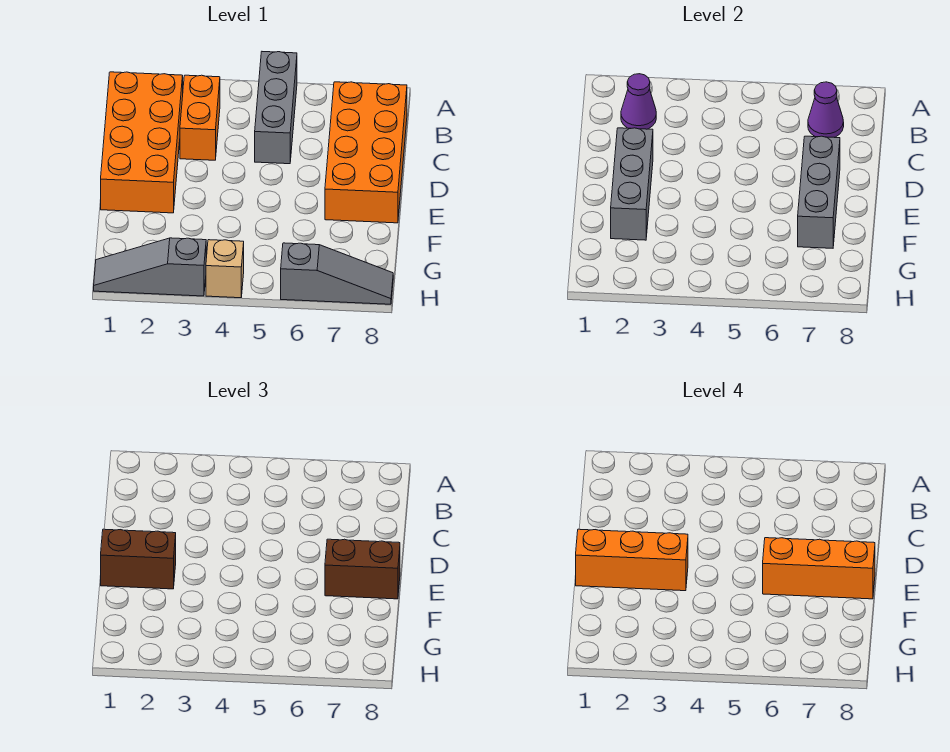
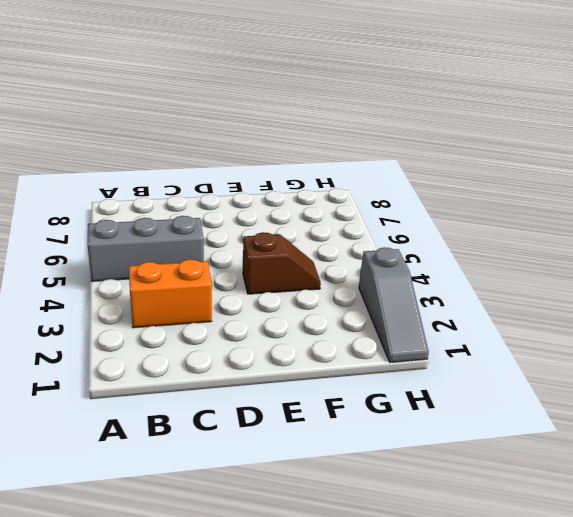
brown slope E4:F4 level 1 top E -> none
none -> orange brick B1:E2 level 1
none -> orange brick B7:E8 level 1
none -> tan brick H4 level 1

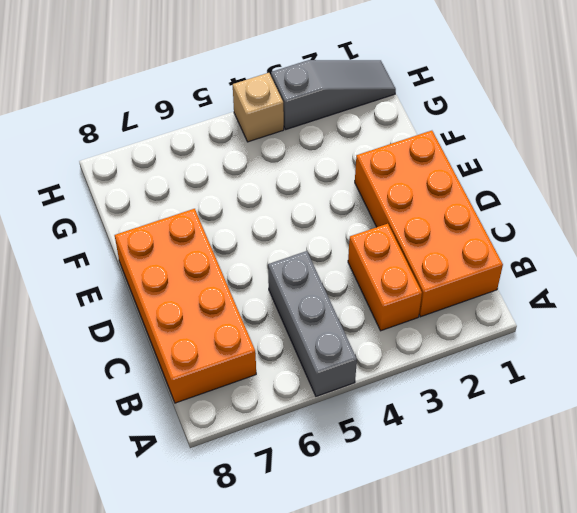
none -> grey slope H6:H8 level 1 top 6
none -> purple cone B2 level 2
none -> purple cone B7 level 2

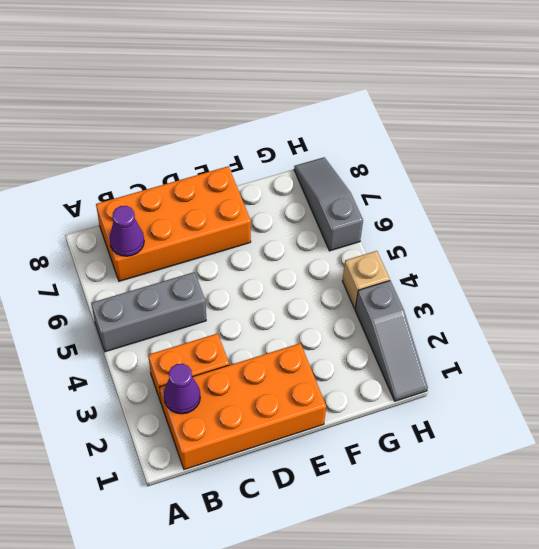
none -> grey brick D2:F2 level 2
none -> grey brick D7:F7 level 2
none -> brown brick E1:E2 level 3

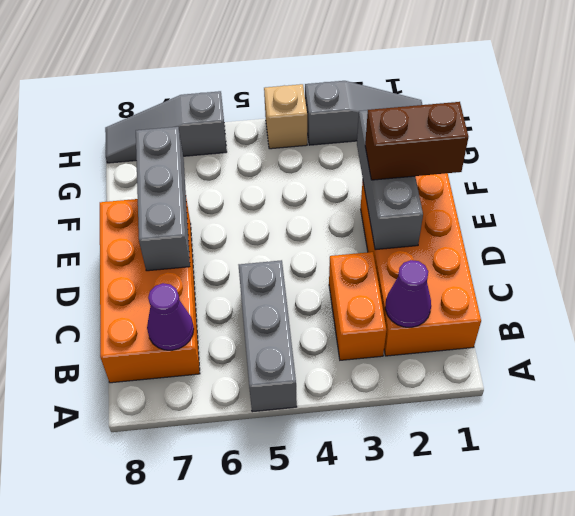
none -> brown brick E7:E8 level 3
none -> orange brick E1:E3 level 4
none -> orange brick E6:E8 level 4

